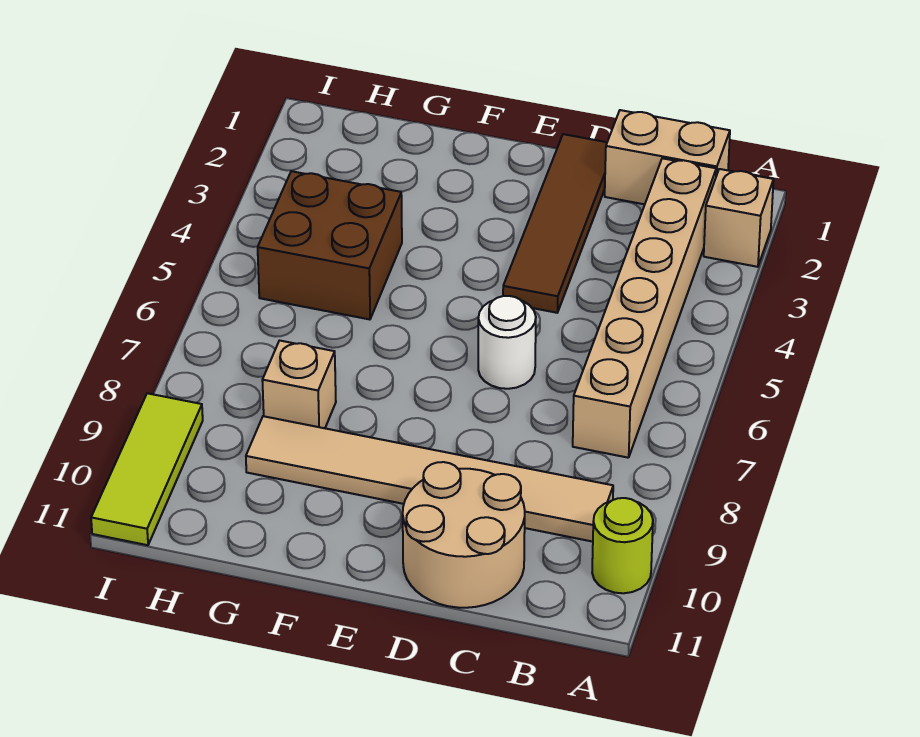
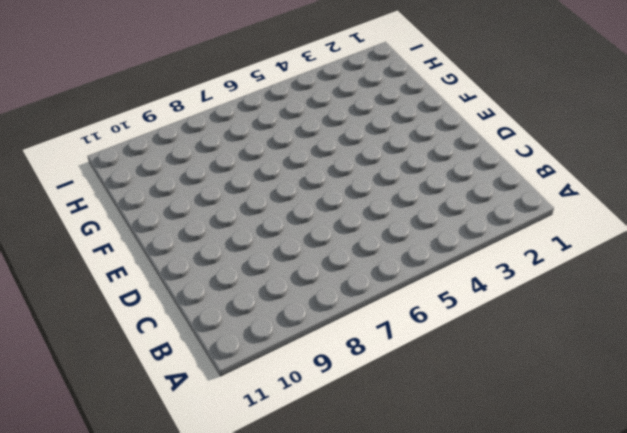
none -> tan brick A2 level 1
none -> lime round brick A10 level 1

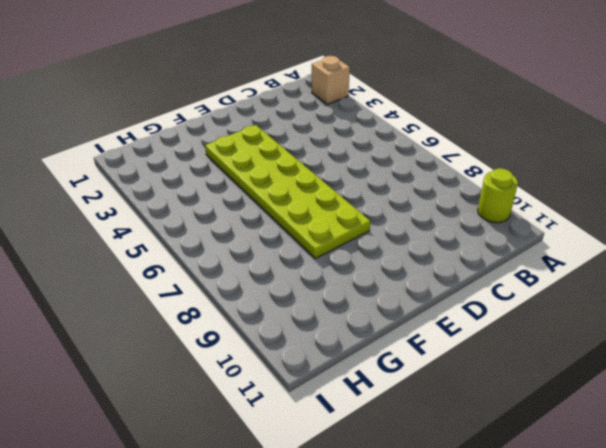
lime plate E3:F8 level 1 -> none
none -> tan brick B1:C1 level 1
none -> tan brick B2:B7 level 1

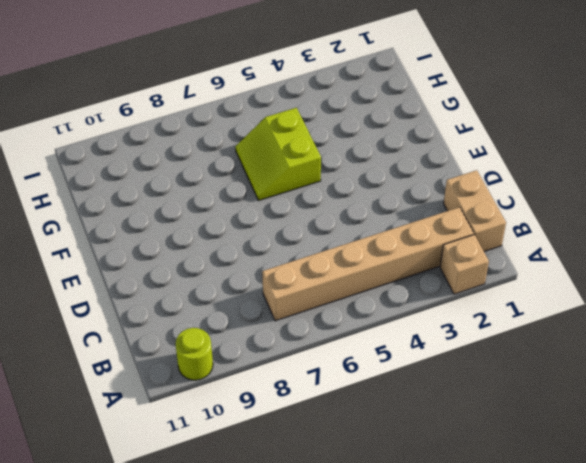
lime slope F5:G6 level 1 top 5 -> brown brick G4:H5 level 1
none -> tan tile B9:G9 level 1
none -> tan round brick C10:D11 level 1

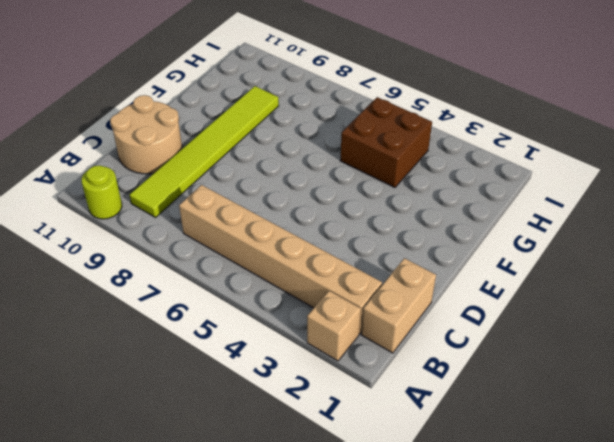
lime tile B9:G9 level 1 -> tan tile B9:G9 level 1
none -> brown tile D1:D4 level 1
none -> white round brick D6 level 1

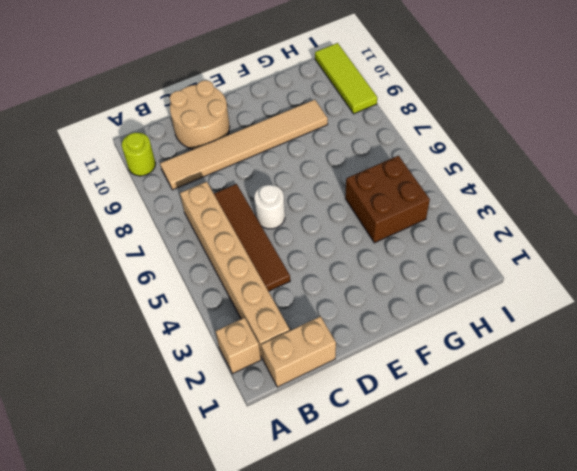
brown tile C4:C7 level 1 -> brown tile D1:D4 level 1
none -> tan brick G8 level 1

